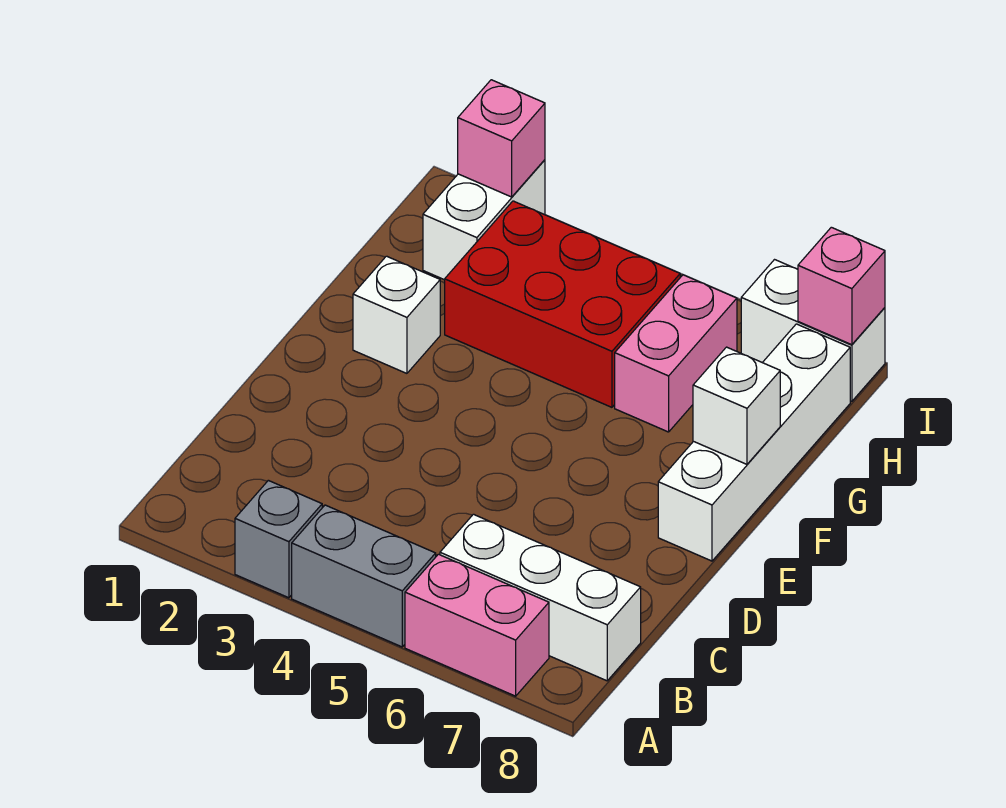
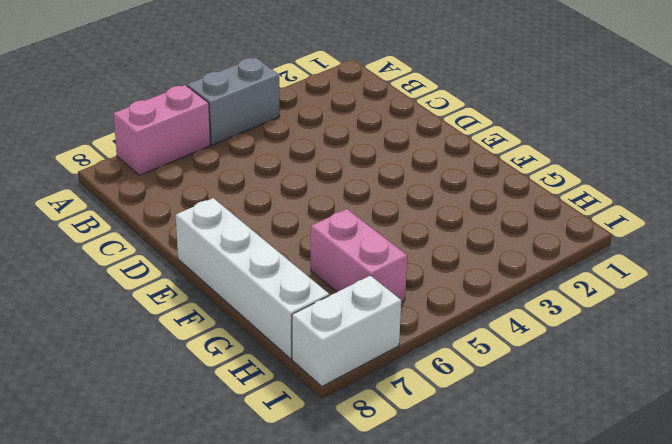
none -> grey brick A3 level 1
none -> white brick B6:B8 level 1
none -> white brick F2 level 1

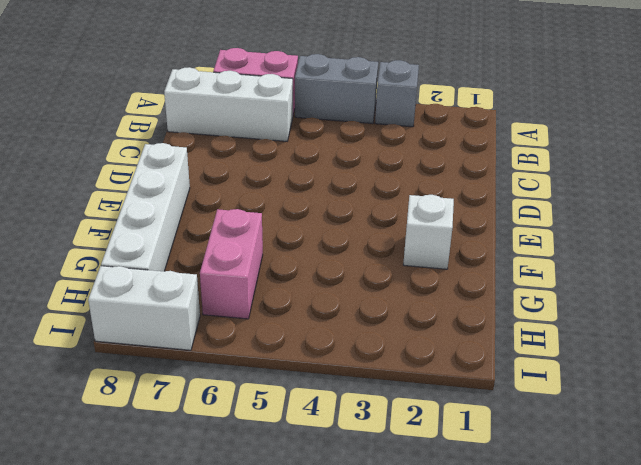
none -> red brick G3:H5 level 1
none -> white brick H2:I2 level 1
none -> white brick F8 level 2

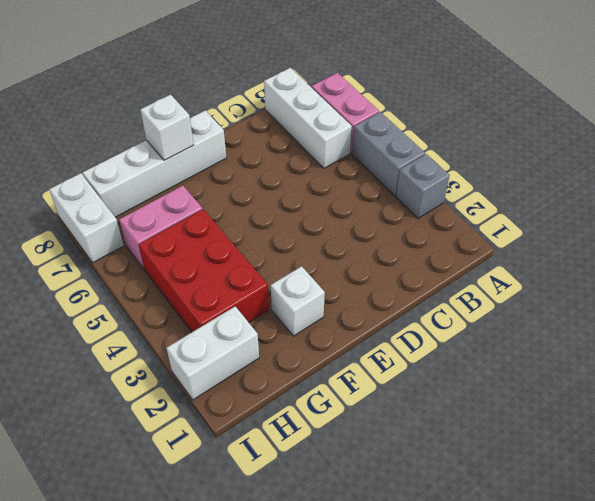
none -> pink brick I2 level 2
none -> pink brick I8 level 2

